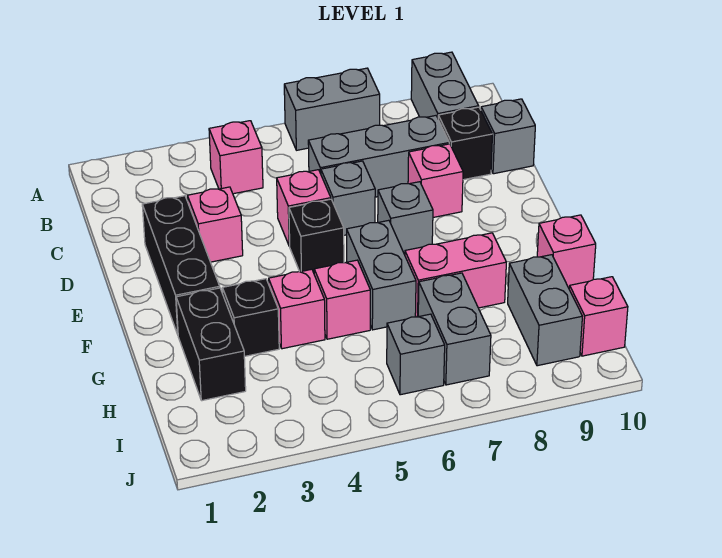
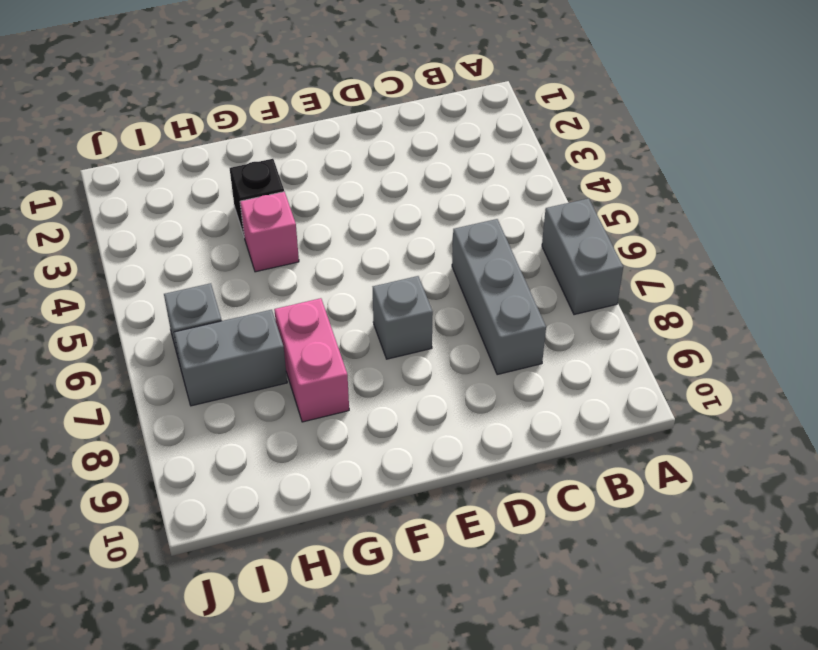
none -> grey brick A9:B9 level 1
none -> pink brick B4 level 1
none -> black brick C9 level 1

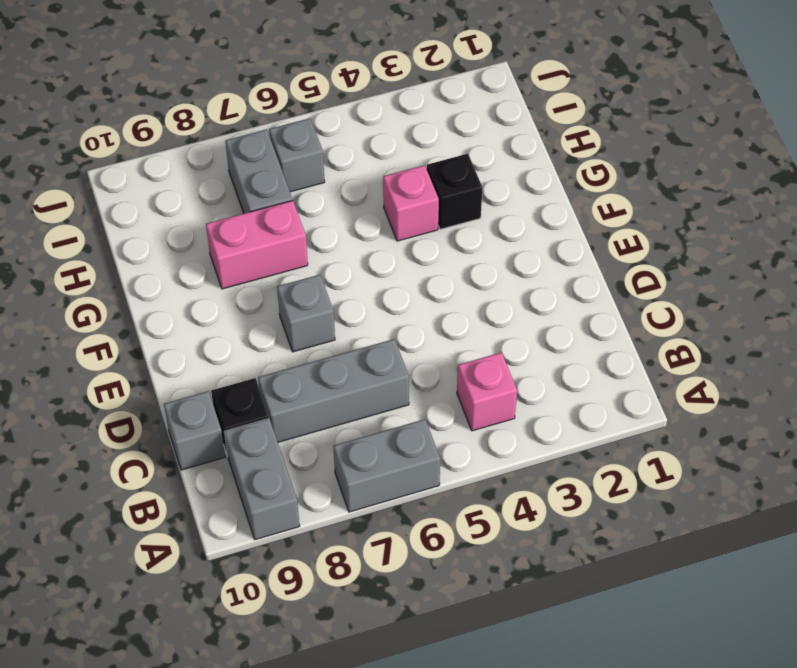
none -> black brick D2:F2 level 1
none -> pink brick D3 level 1
none -> pink brick D5 level 1

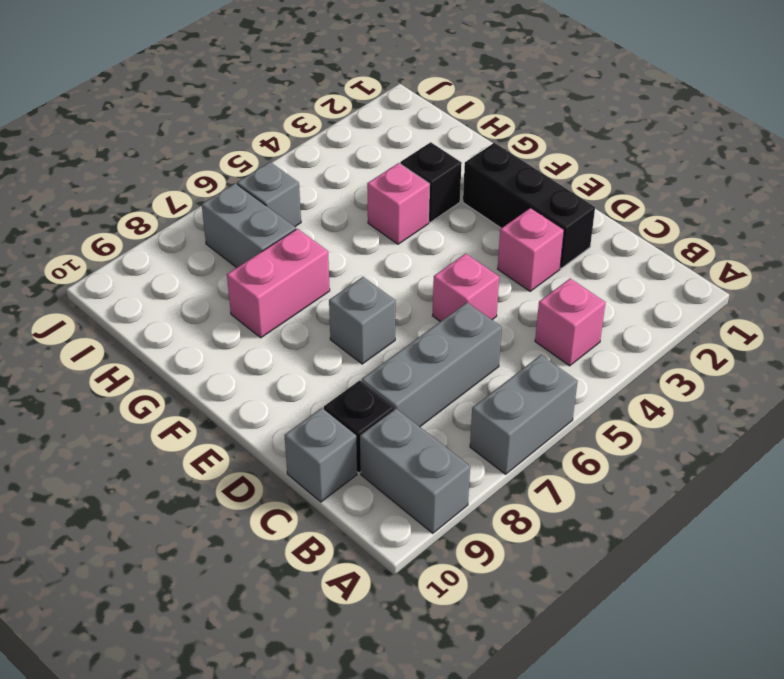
none -> grey brick D6 level 1
none -> pink brick D8 level 1
none -> black brick E5 level 1

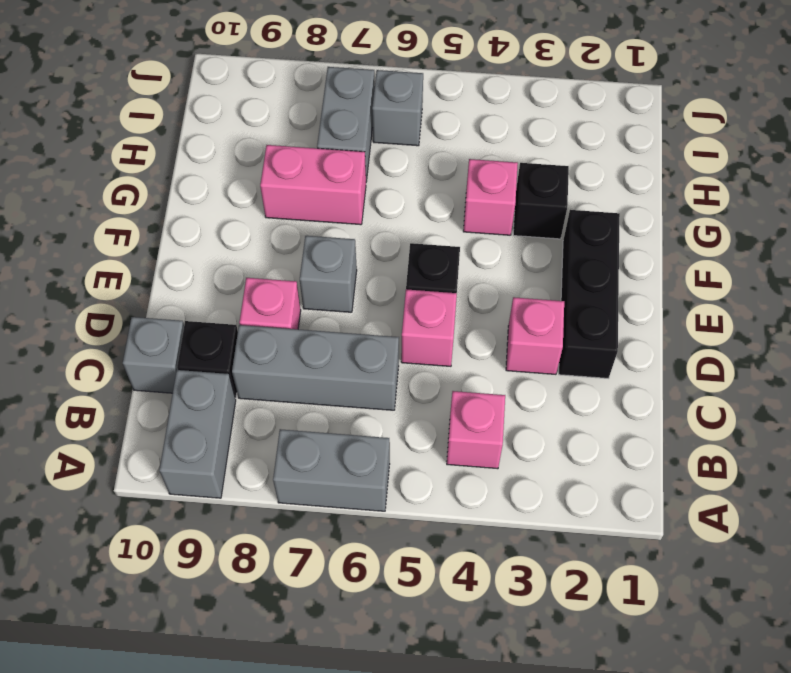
none -> grey brick D6 level 1
none -> grey brick F6:G6 level 1
none -> black brick G2:H2 level 1

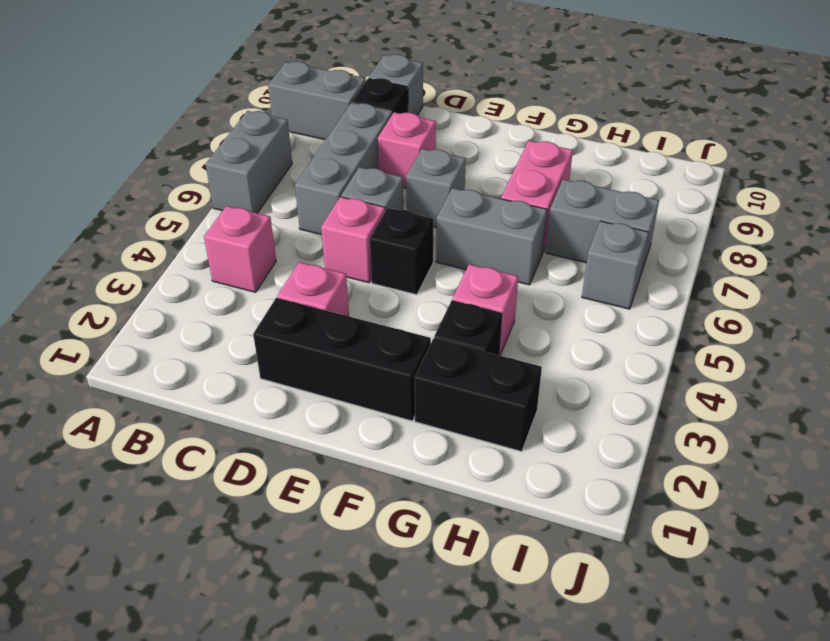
none -> pink brick G5 level 1
none -> pink brick G10 level 1
none -> grey brick H9:I9 level 1

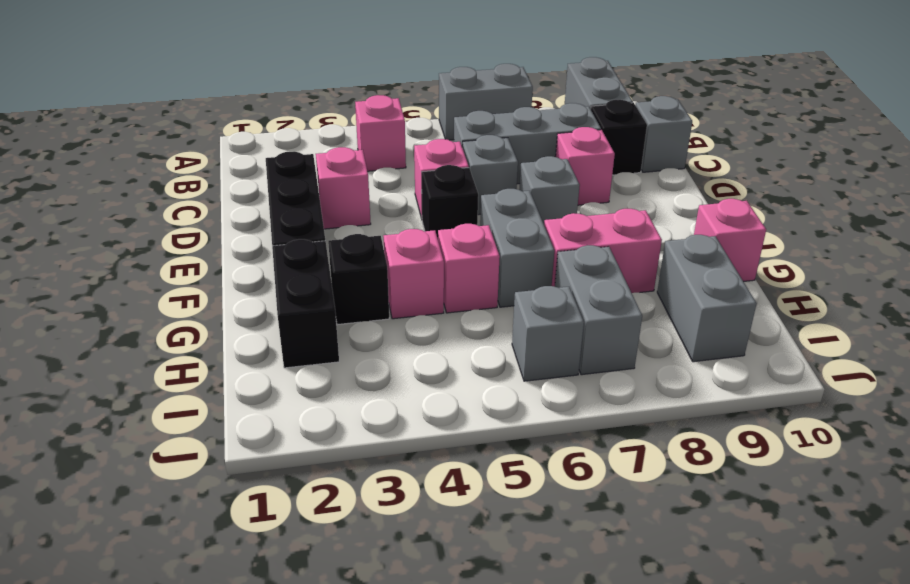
none -> pink brick I10 level 1

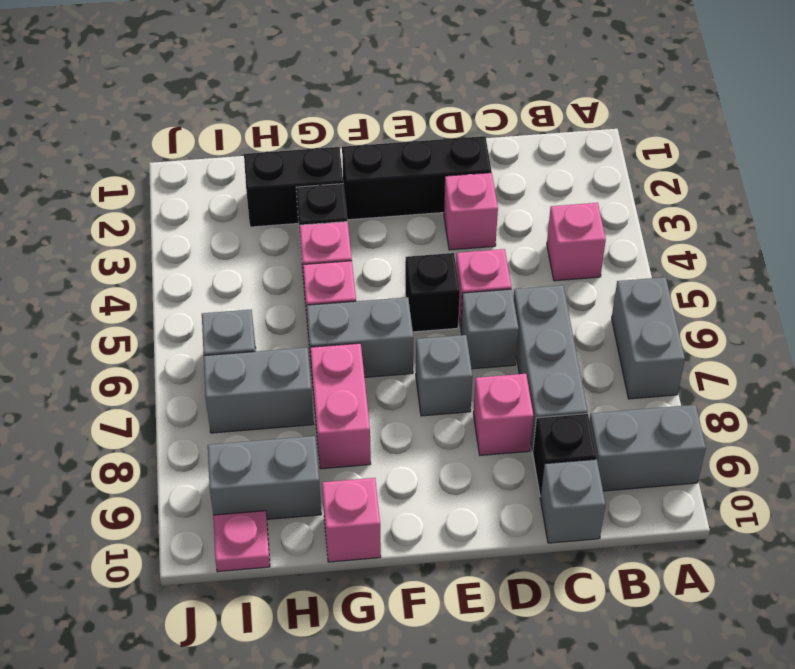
pink plate I10 level 1 -> pink brick I10 level 1

